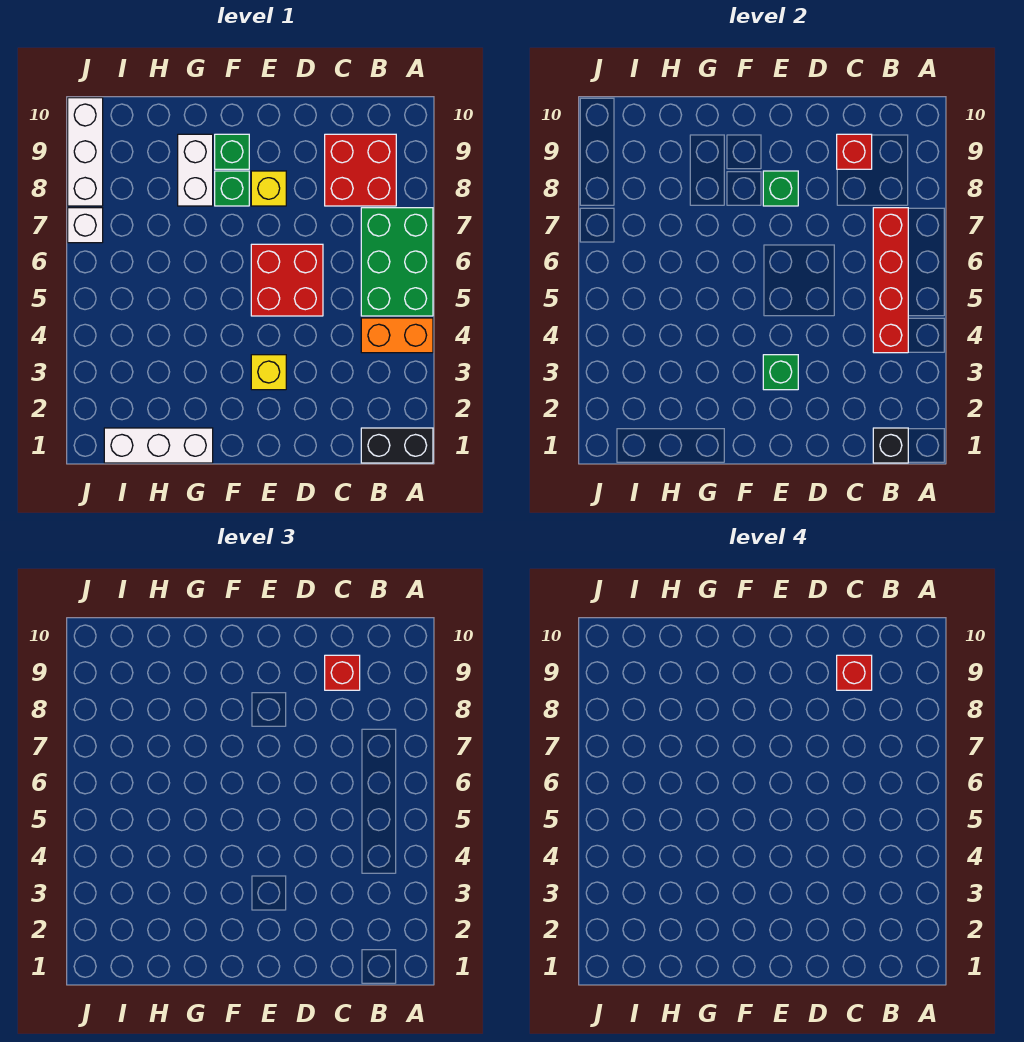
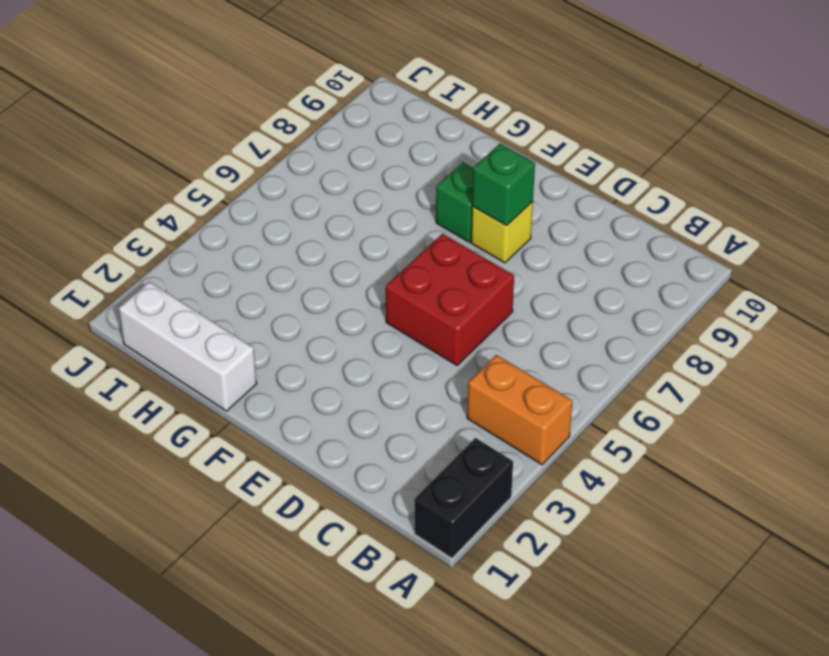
black brick A1:A2 level 1 -> black brick A1:B1 level 1
none -> green brick A5:B7 level 1
none -> red brick B8:C9 level 1
none -> yellow brick E3 level 1

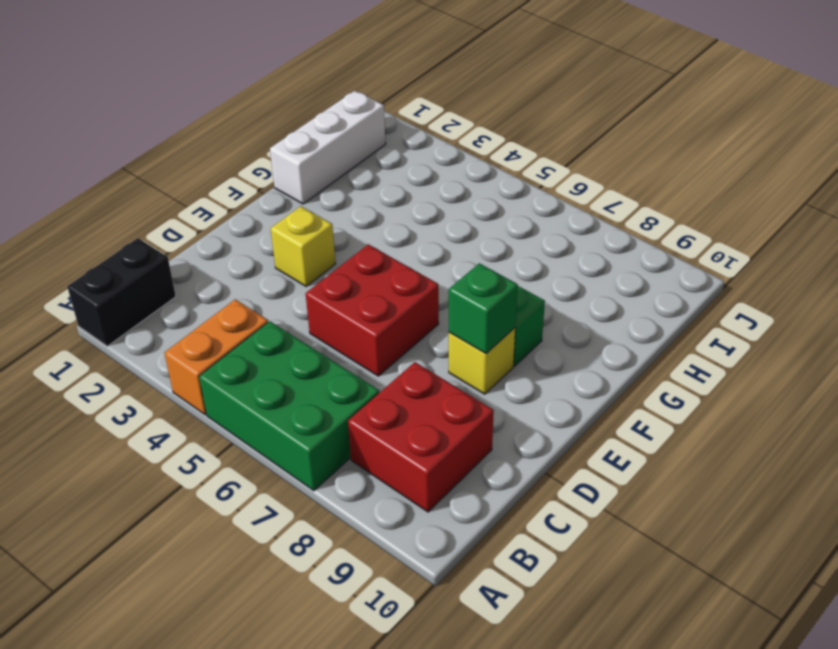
none -> green brick F9 level 1
none -> white brick G8:G9 level 1
none -> white brick J7 level 1

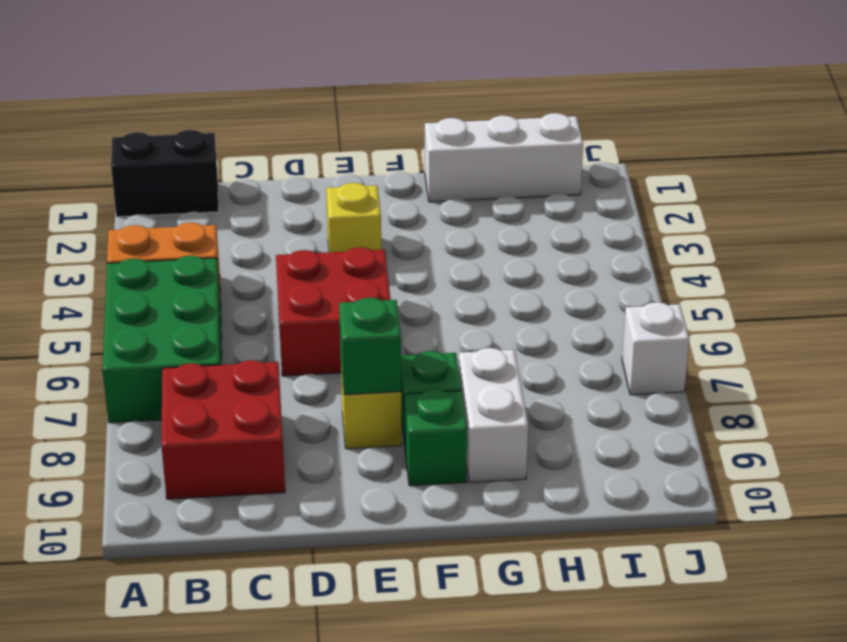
none -> white brick J8:J10 level 1
none -> black brick B1 level 2
none -> red brick B4:B7 level 2

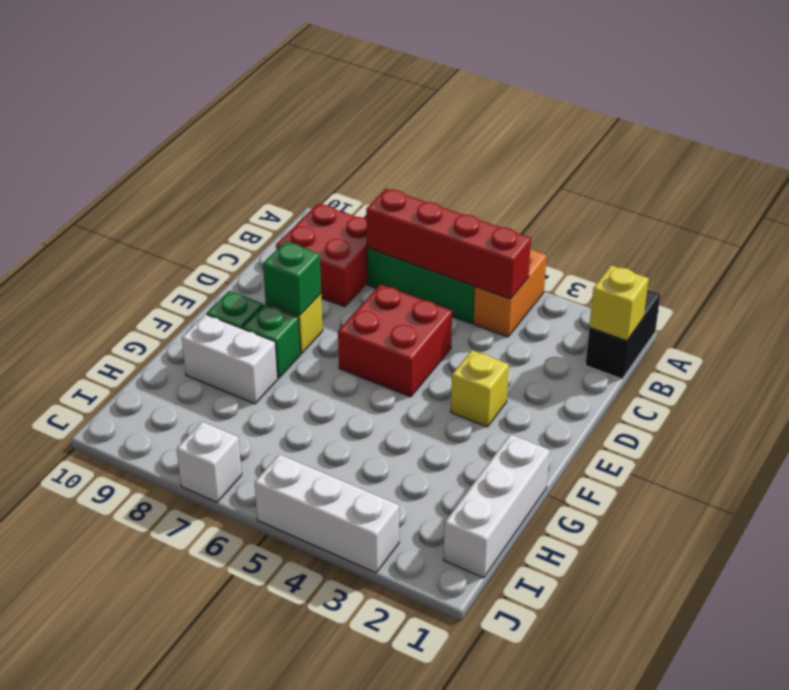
yellow brick B1 level 2 -> black brick B1 level 2
white brick J3:J5 level 1 -> white brick J8:J10 level 1
none -> red brick C9 level 2
none -> green brick E3 level 2
none -> red brick C9 level 3

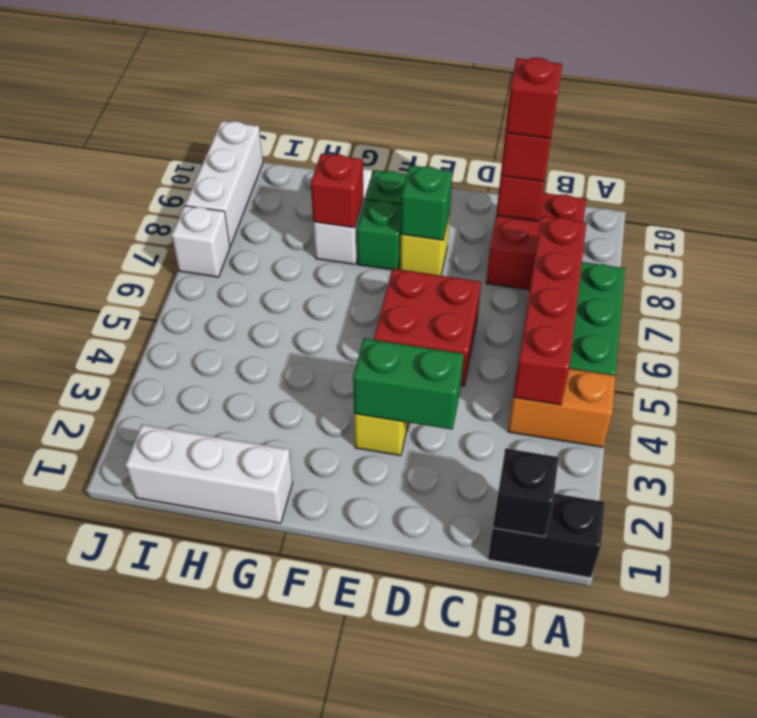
green brick D3:E3 level 2 -> green brick E3 level 2
red brick G8 level 2 -> none

